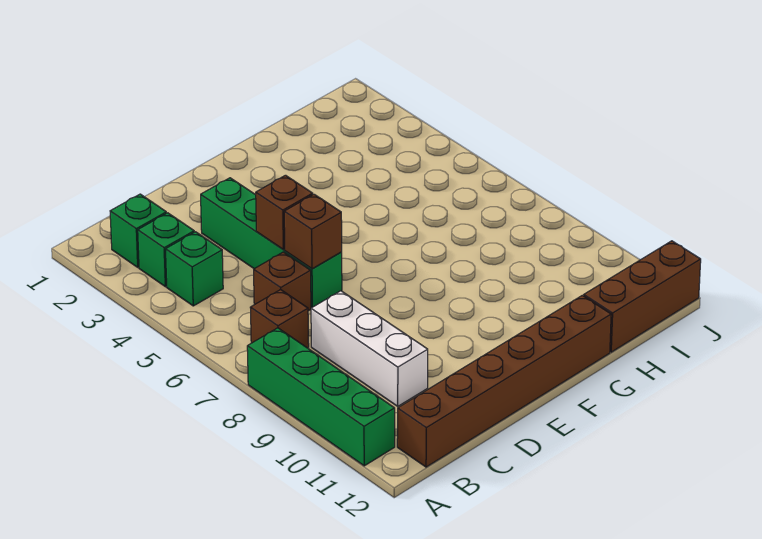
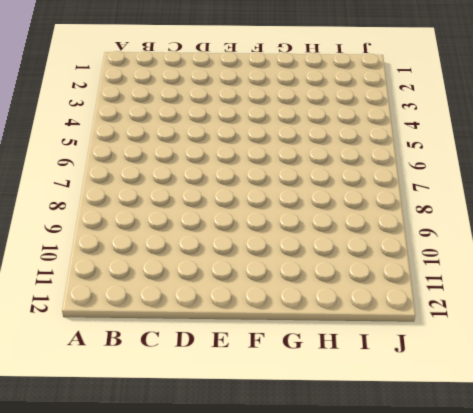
none -> green brick A8:A11 level 1
none -> green brick B2 level 1
none -> green brick B3 level 1

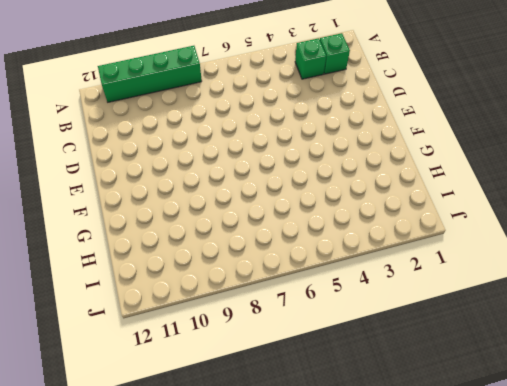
none -> green brick B4 level 1
none -> brown brick B7 level 1
none -> brown brick B12:G12 level 1

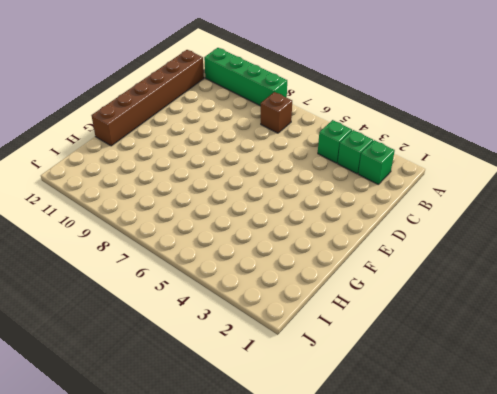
none -> brown brick C6 level 1
none -> white brick C8:C10 level 1
none -> green brick D3:D6 level 1

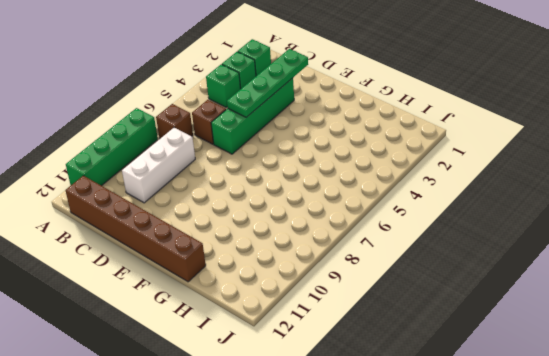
green plate D2:D5 level 2 -> brown brick D5 level 2
none -> brown brick H12:J12 level 1
none -> brown brick D6 level 2

